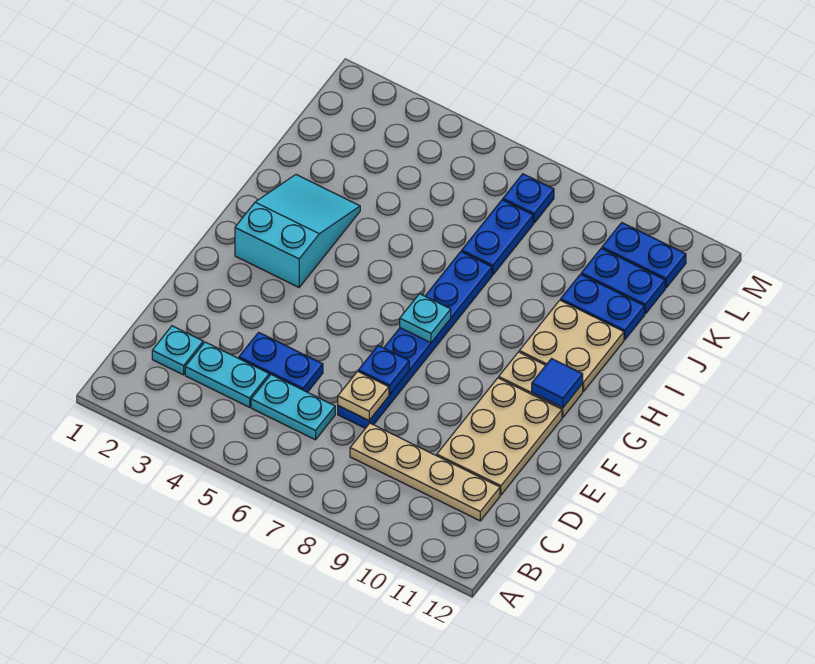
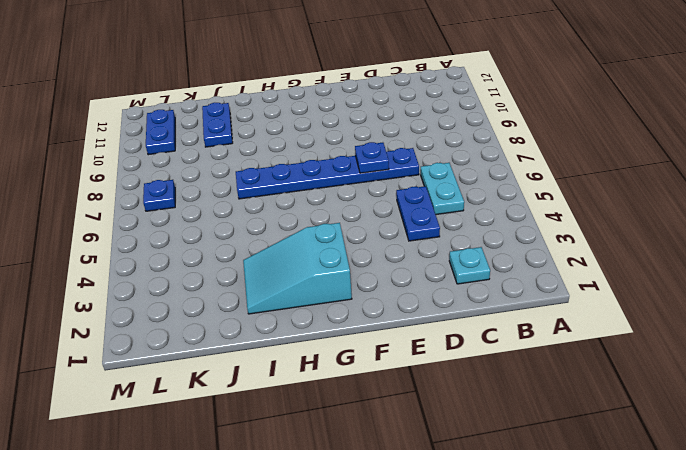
none -> cyan plate C3:C4 level 1
none -> tan plate C8:C11 level 1
none -> tan plate D10:F11 level 1

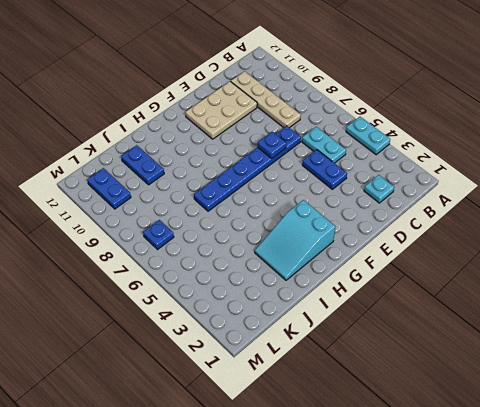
cyan plate A4:A5 level 1 -> cyan plate C3:C4 level 1
none -> tan plate G10:G11 level 1
none -> tan plate H10:I11 level 1
none -> blue plate J7:K7 level 1

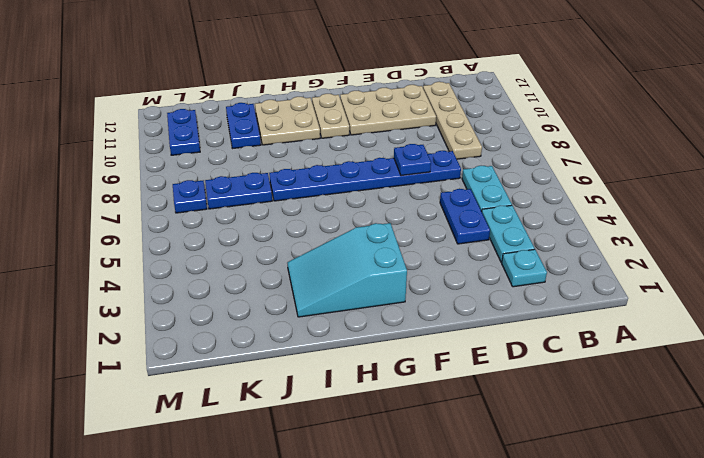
none -> blue plate K10:K11 level 1
none -> tan plate D7 level 2
none -> cyan plate G7 level 2

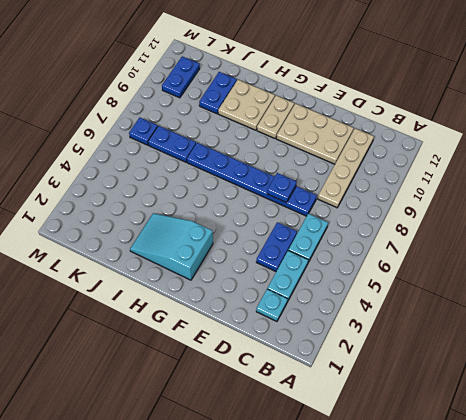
none -> blue plate K10:K11 level 1
none -> tan plate D7 level 2
none -> cyan plate G7 level 2

